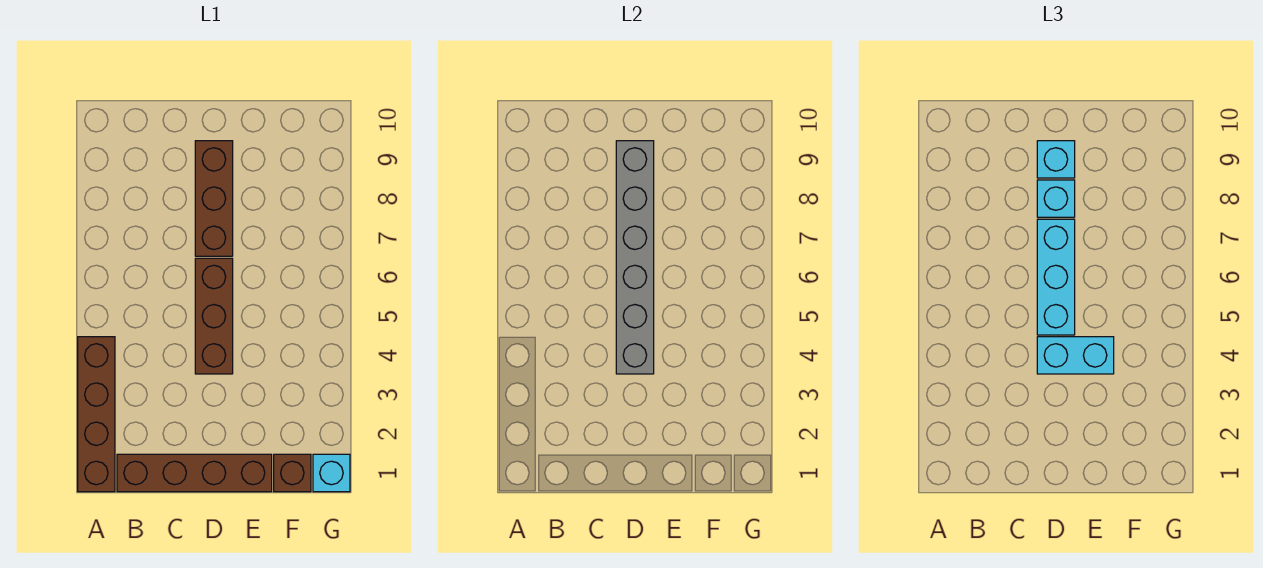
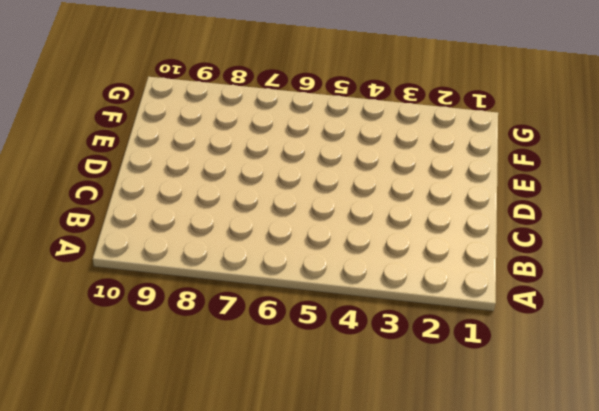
none -> brown brick A1:A4 level 1
none -> brown brick B1:E1 level 1

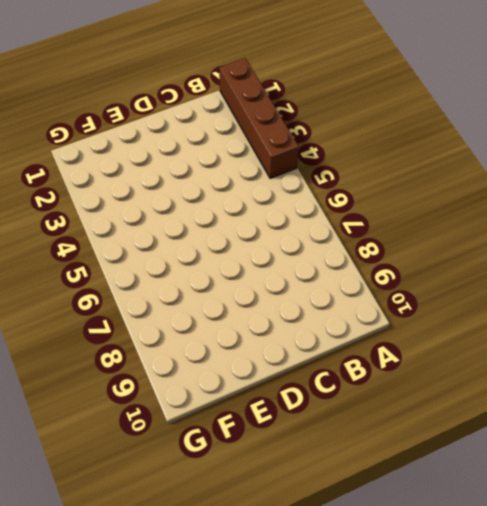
none -> brown brick B1:E1 level 1
none -> brown brick D4:D6 level 1

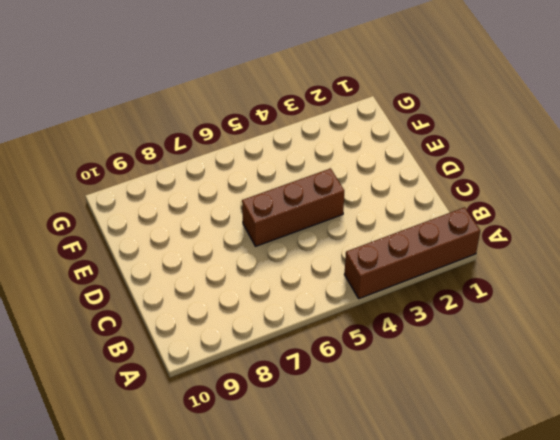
none -> brown brick B1:E1 level 1
none -> brown brick D7:D9 level 1

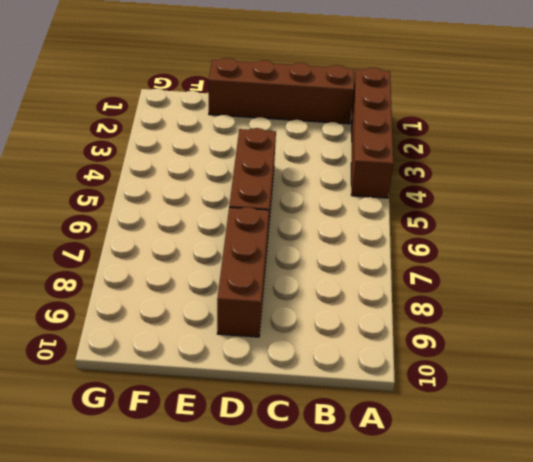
none -> brown brick F1 level 1
none -> cyan brick G1 level 1

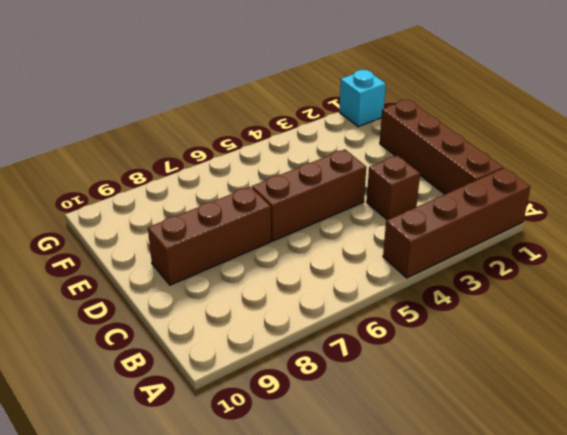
brown brick C3 level 1 -> brown brick F1 level 1
none -> grey brick D4:D9 level 2
none -> cyan brick D4:E4 level 3

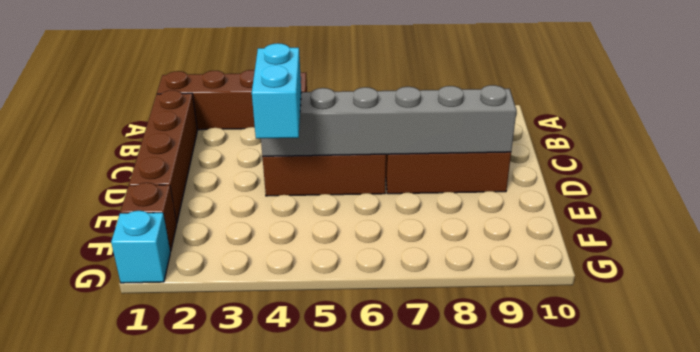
none -> cyan brick D5:D7 level 3
none -> cyan brick D8 level 3

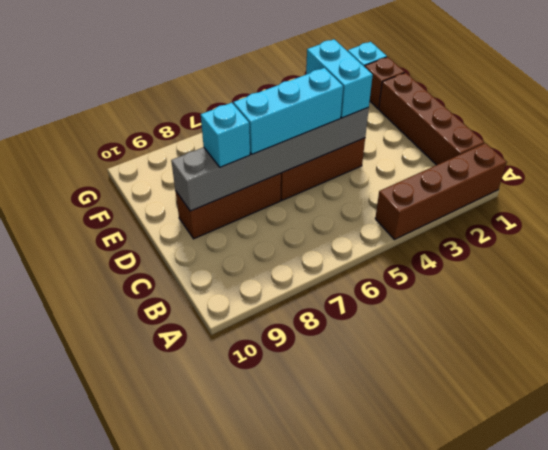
none -> cyan brick D9 level 3

